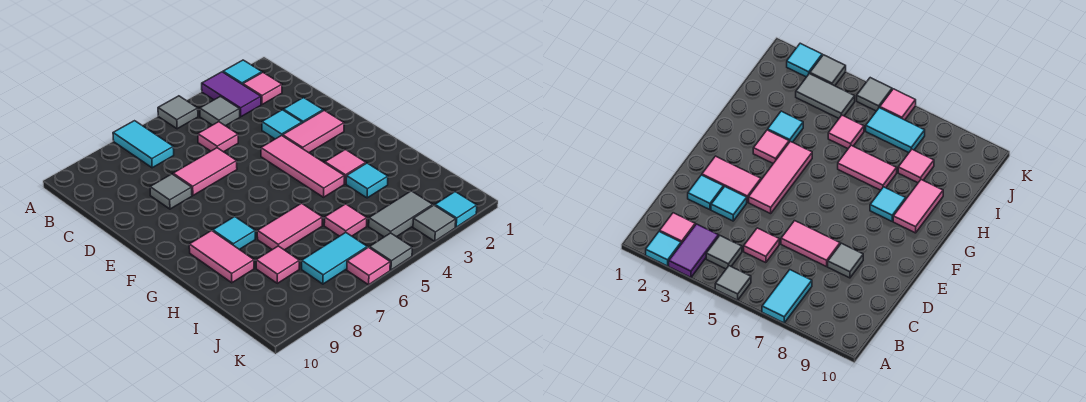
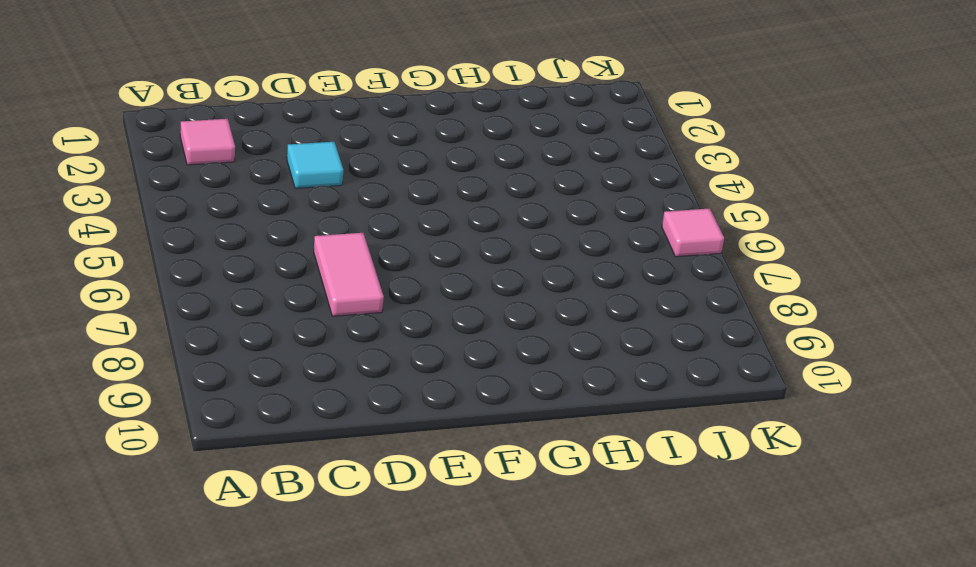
none -> cyan tile A2 level 1
none -> purple tile A3:B3 level 1
none -> grey tile A5 level 1

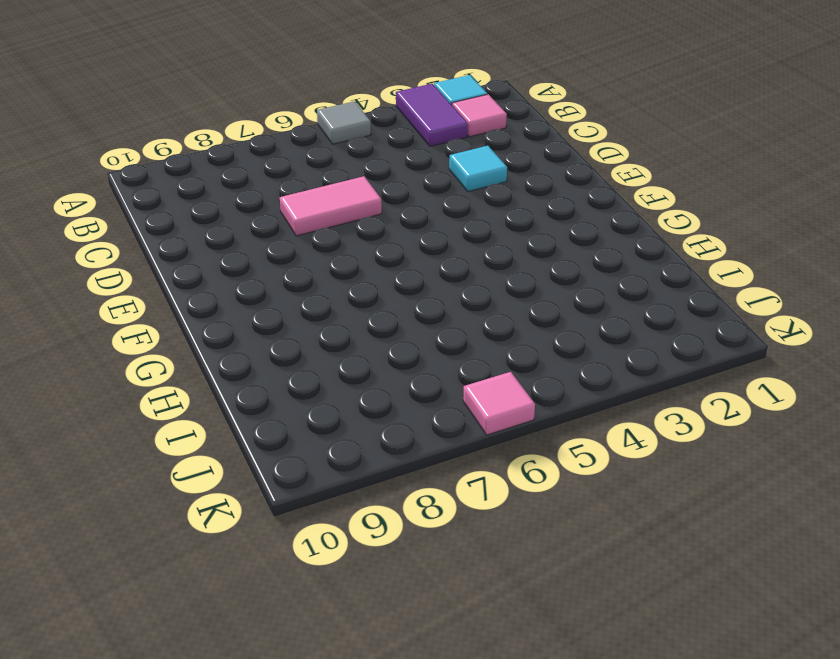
none -> cyan tile A7:B7 level 1
none -> grey tile B4 level 1
none -> pink tile C5 level 1

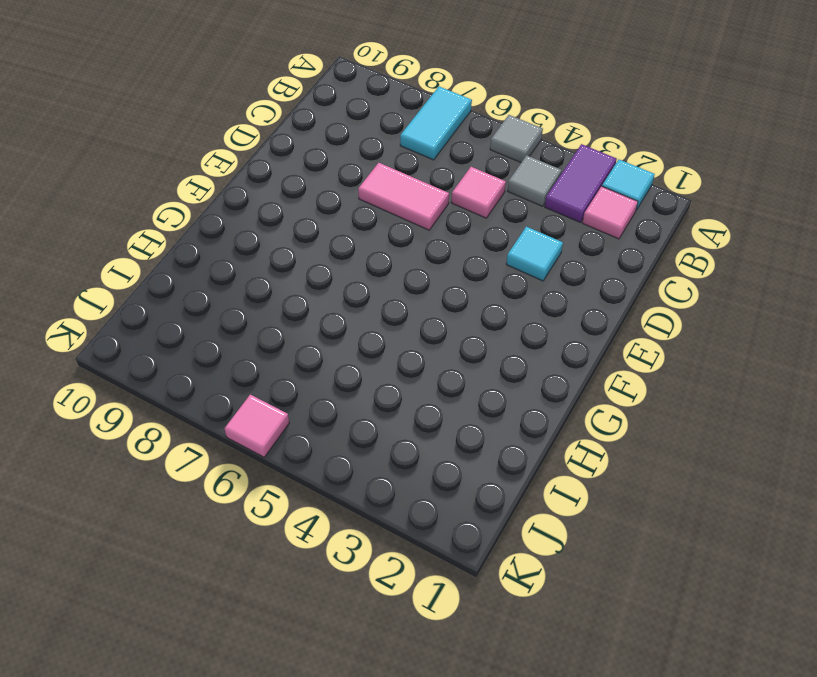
none -> cyan tile D2 level 1
none -> grey tile D8 level 1
none -> pink tile E2:E3 level 1

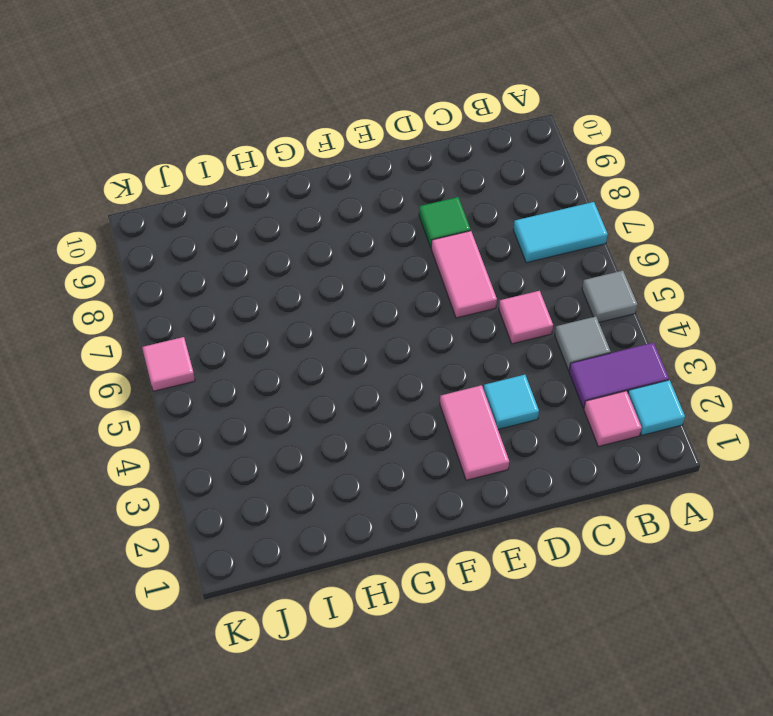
green tile D8 level 1 -> grey tile D8 level 1
none -> cyan tile D2 level 1
none -> pink tile E4:G4 level 1
none -> pink tile G3 level 1

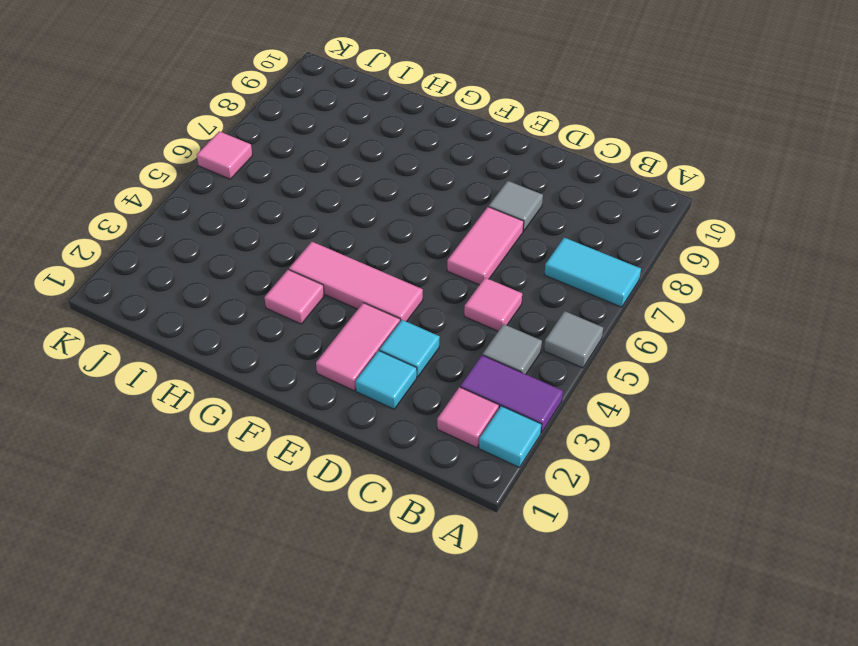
none -> cyan tile G8 level 1
none -> pink tile G9:H9 level 1
none -> cyan tile H3 level 1

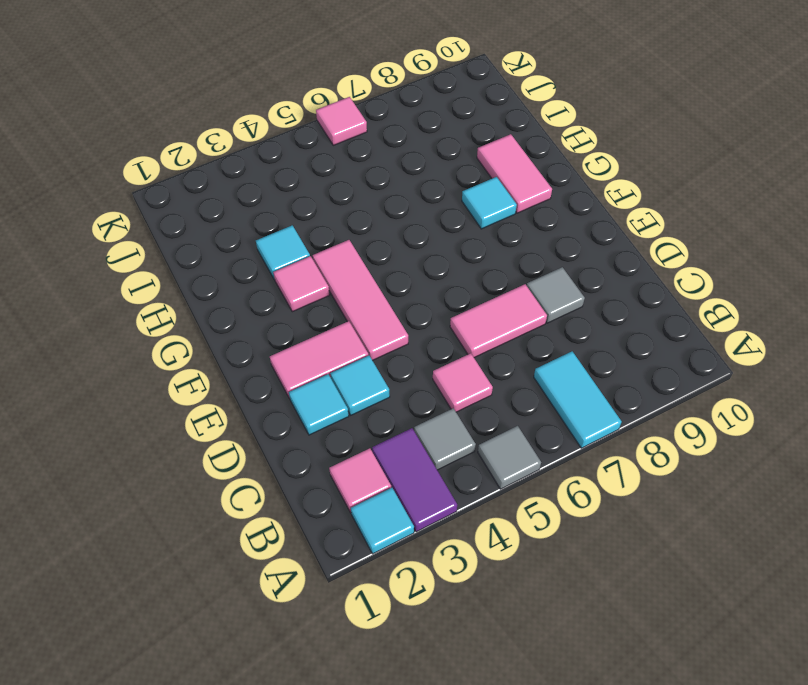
none -> pink tile H6:H7 level 1
none -> pink tile I5 level 1
none -> pink tile I8 level 1

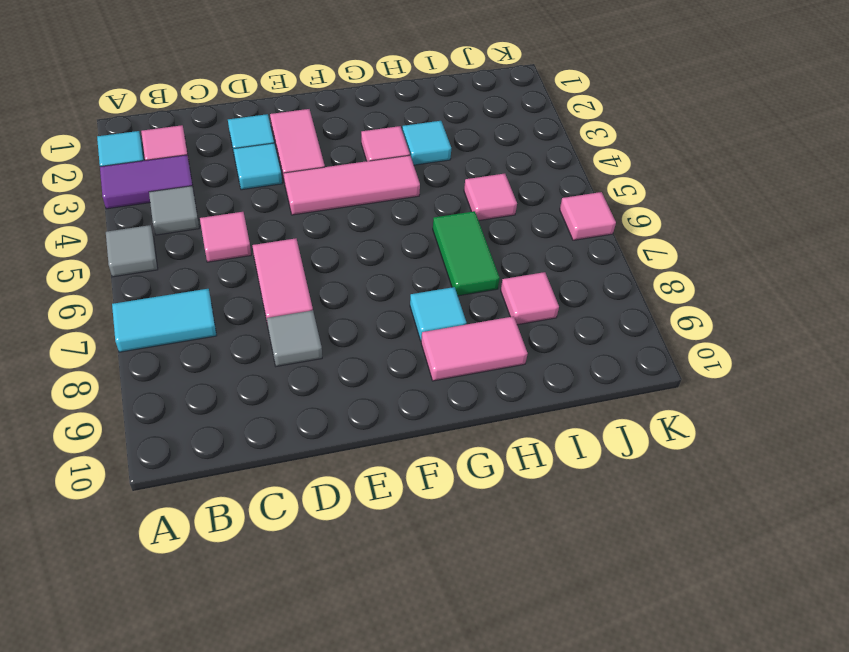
green tile H6:H7 level 1 -> pink tile H6:H7 level 1
none -> grey tile J3:J4 level 1
none -> cyan tile J6:J7 level 1
none -> cyan tile K2 level 1

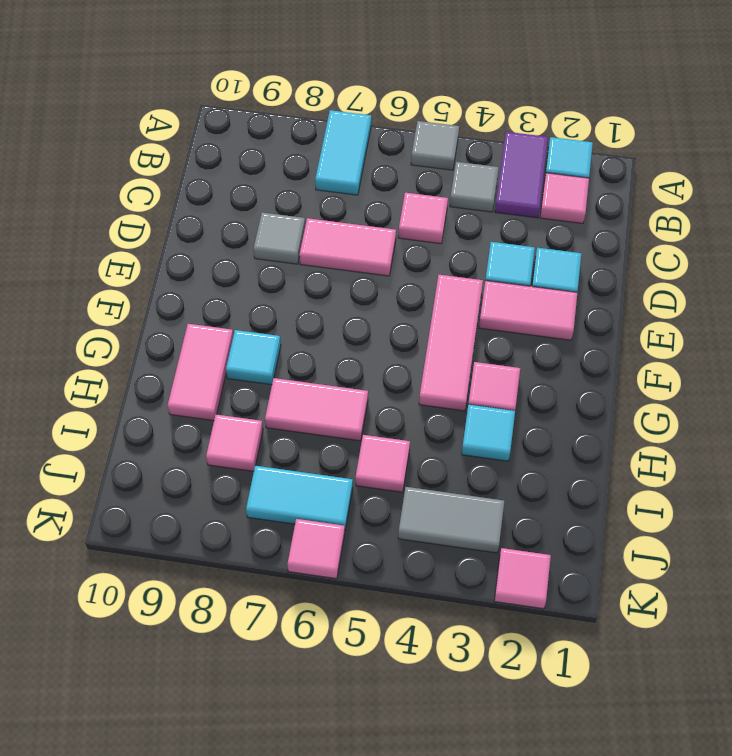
pink tile K2 level 1 -> cyan tile K2 level 1
none -> grey tile K3 level 1
none -> grey tile K5 level 1

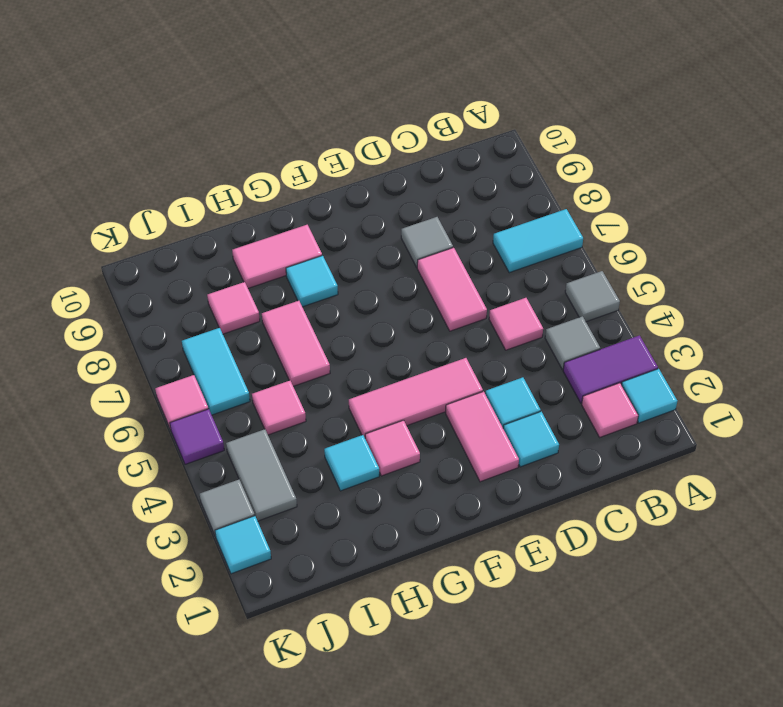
purple tile K5 level 1 -> grey tile K5 level 1

